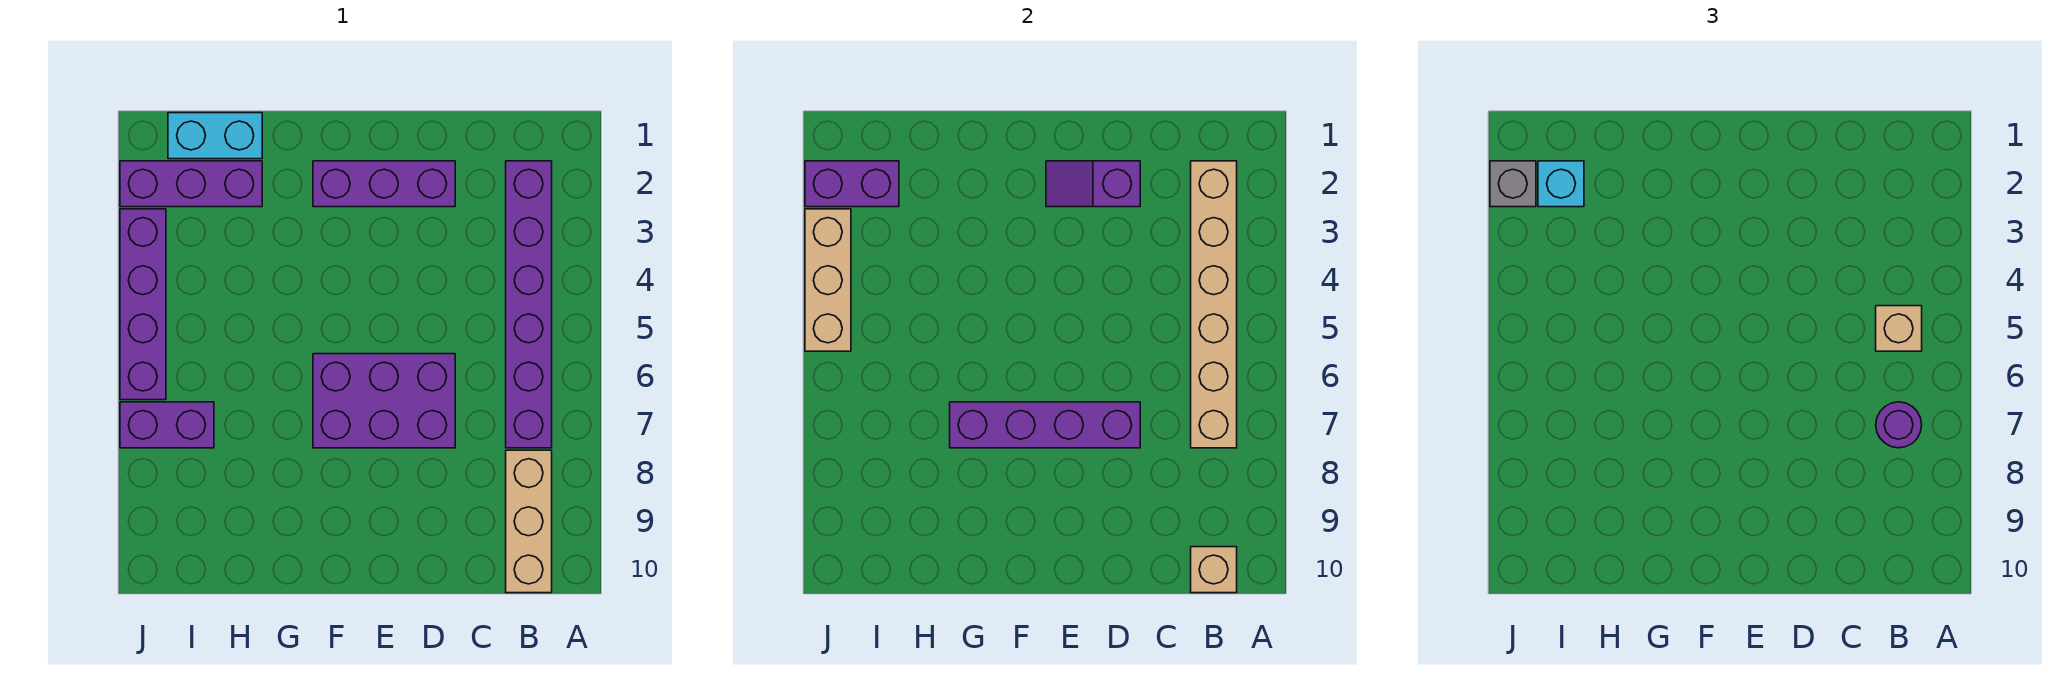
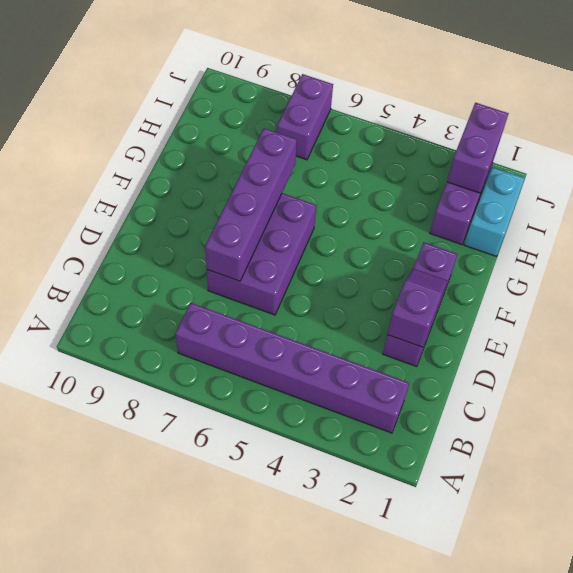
none -> tan brick B8:B10 level 1
none -> purple brick J3:J6 level 1
none -> tan brick B2:B7 level 2

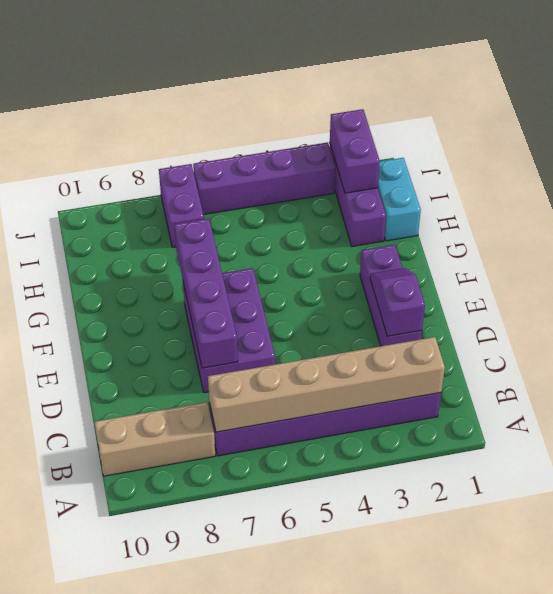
none -> tan brick B10 level 2
none -> tan brick J3:J5 level 2
none -> tan brick B5 level 3

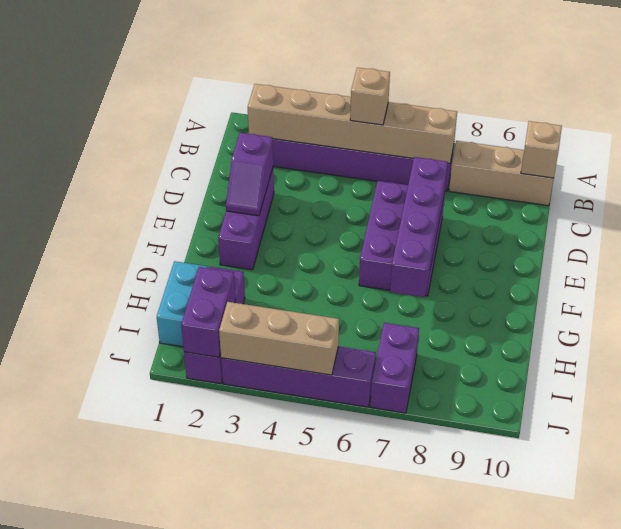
none -> purple round brick B7 level 3
none -> cyan brick I2 level 3
none -> grey brick J2 level 3

